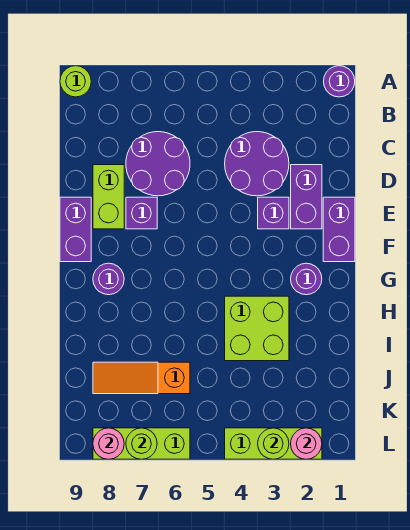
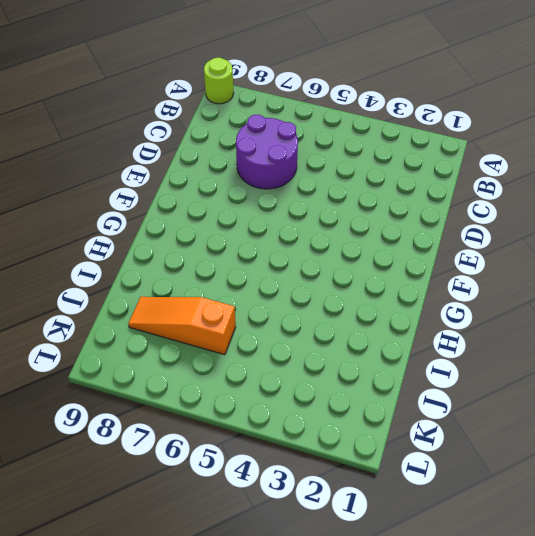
none -> purple round brick A1 level 1
none -> purple round brick C3:D4 level 1
none -> purple brick D2:E2 level 1

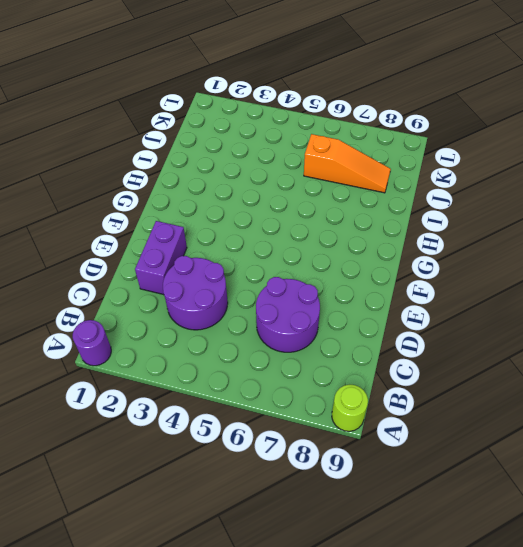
none -> lime brick D8:E8 level 1
none -> purple brick E1:F1 level 1
none -> purple brick E3 level 1

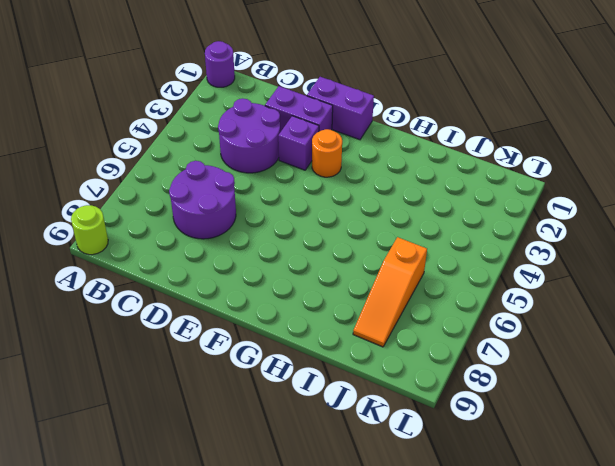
orange round brick F3 level 1 -> none
none -> lime brick D8:E8 level 1
none -> purple brick E7 level 1
none -> purple brick E9:F9 level 1

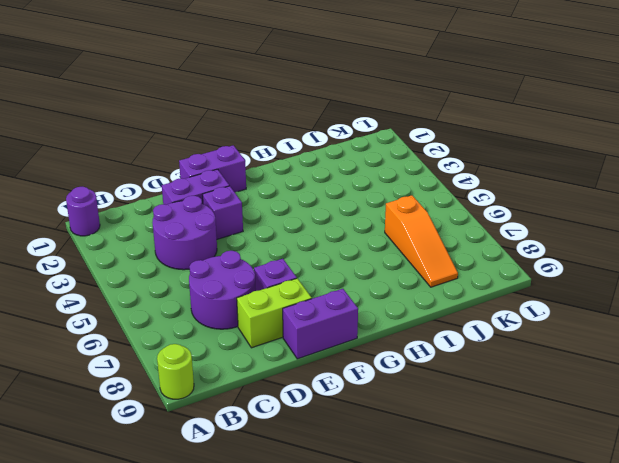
none -> purple round brick G2 level 1
none -> purple round brick G8 level 1
none -> lime brick H3:I4 level 1

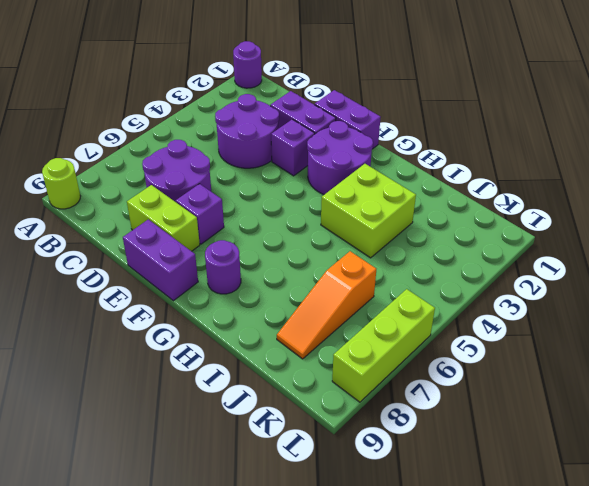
purple round brick F2:G3 level 1 -> purple round brick G2 level 1
none -> lime brick L2:L4 level 1
none -> pink round brick L2 level 2
none -> lime round brick L3 level 2

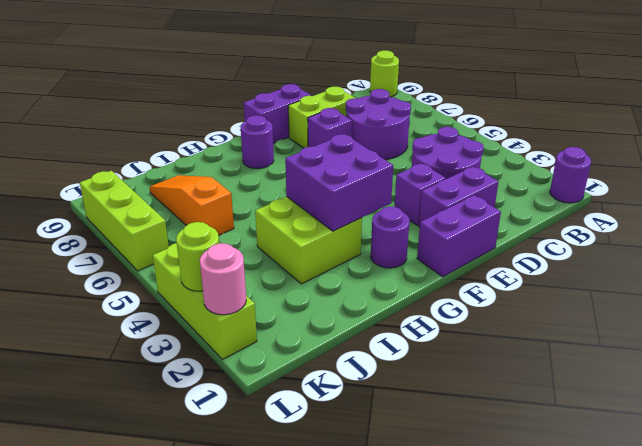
purple brick G3:H4 level 2 -> none
none -> lime round brick L7 level 2
none -> pink round brick L8 level 2

